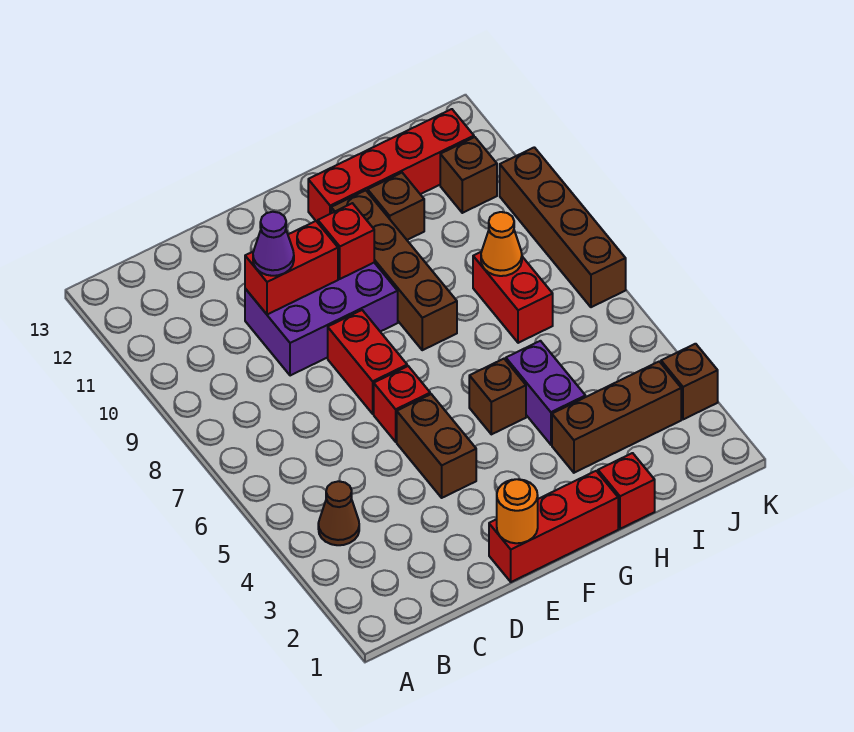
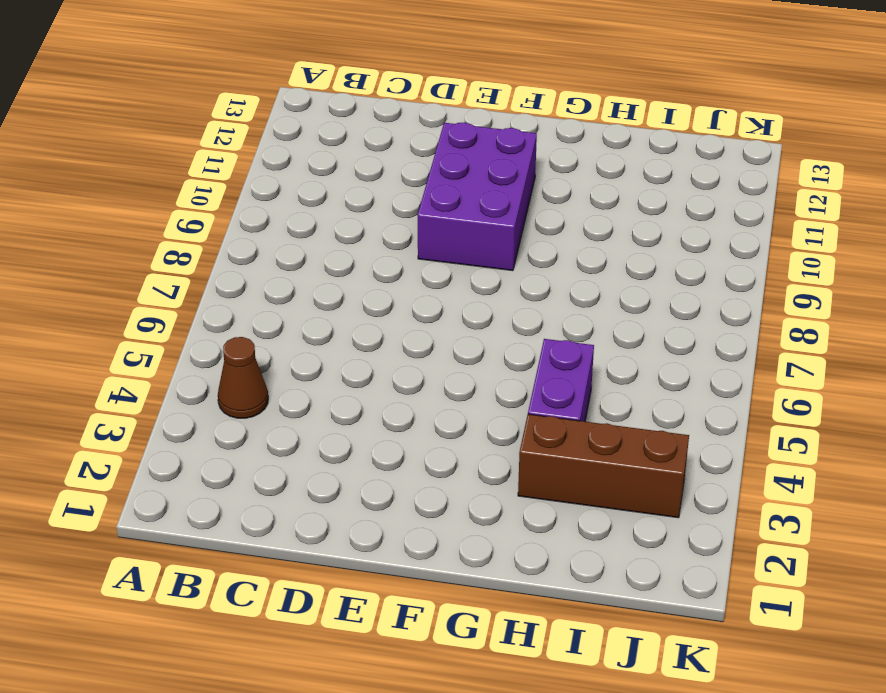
purple brick E9:F11 level 1 -> purple brick D9:F10 level 1
none -> red brick E1:G1 level 1
none -> brown brick E4:E5 level 1
none -> red brick E6 level 1

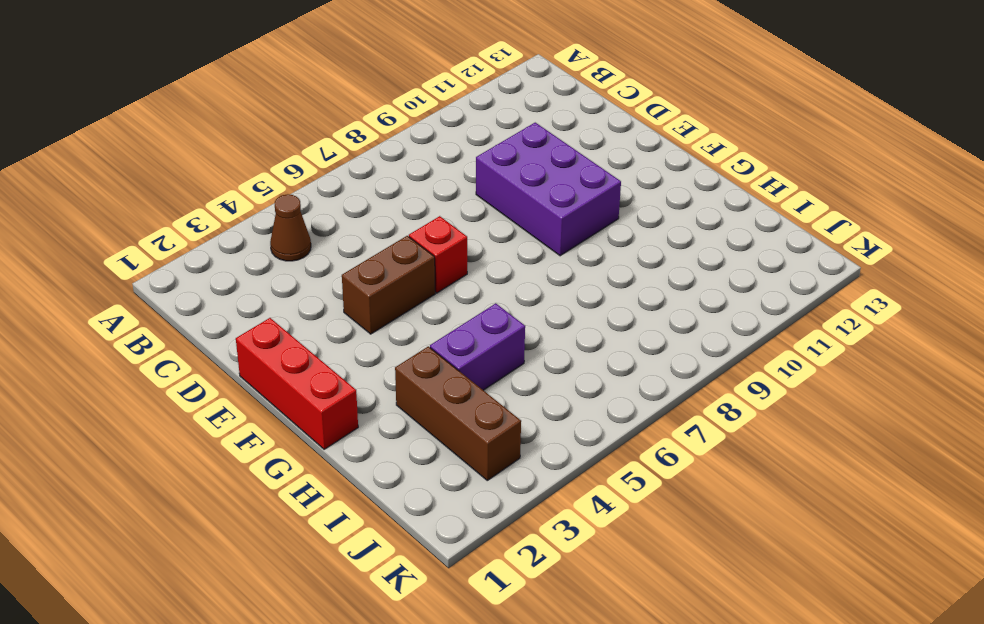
none -> red brick E7:E8 level 1
none -> brown brick G5 level 1
none -> brown brick G8:G11 level 1

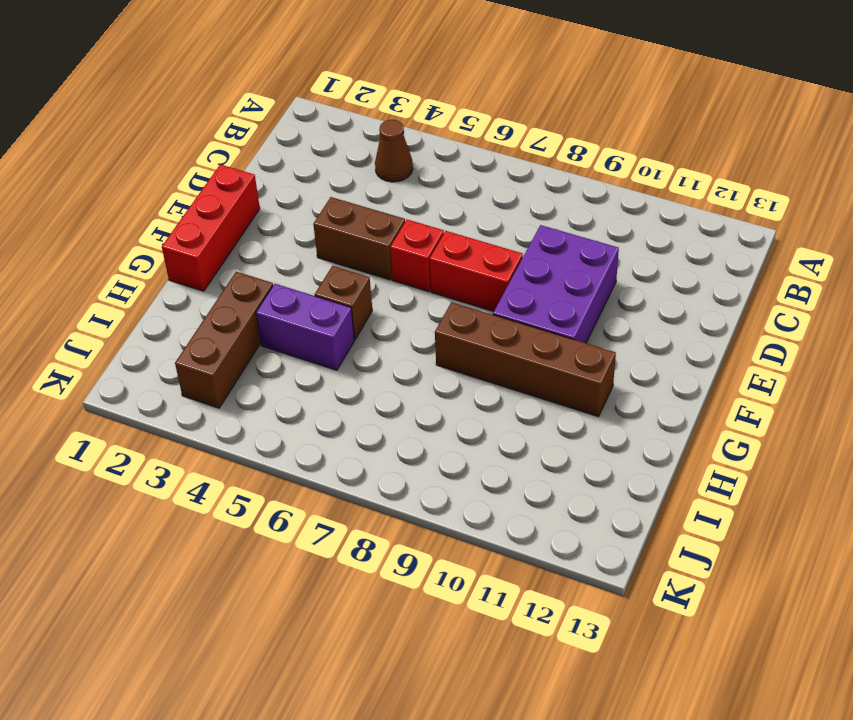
none -> red brick G12:J12 level 1
none -> red brick H1 level 1
none -> brown brick H11 level 1

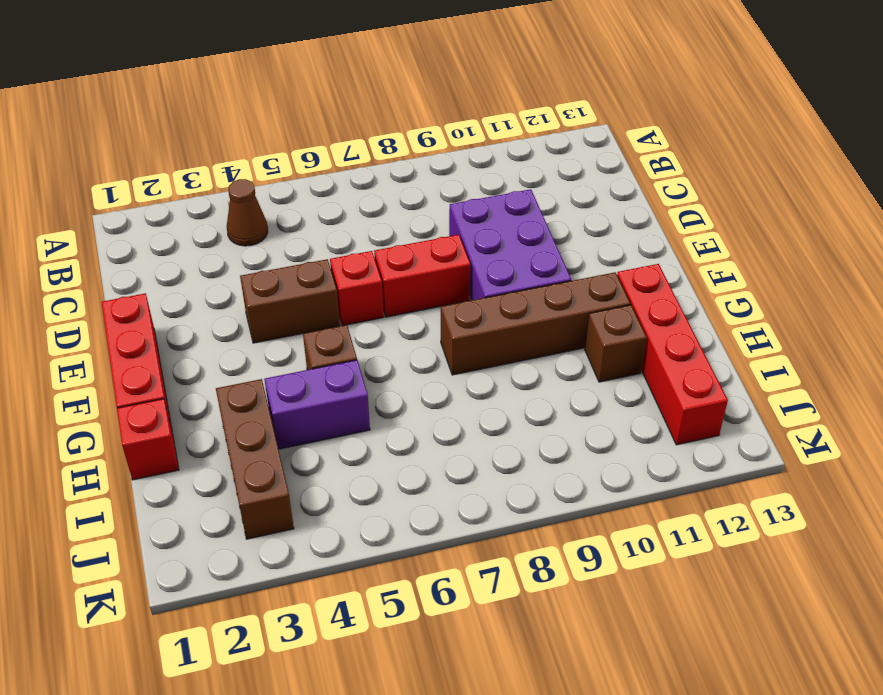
none -> red brick I7:I8 level 1
none -> brown brick J11 level 1
none -> brown brick K3 level 1

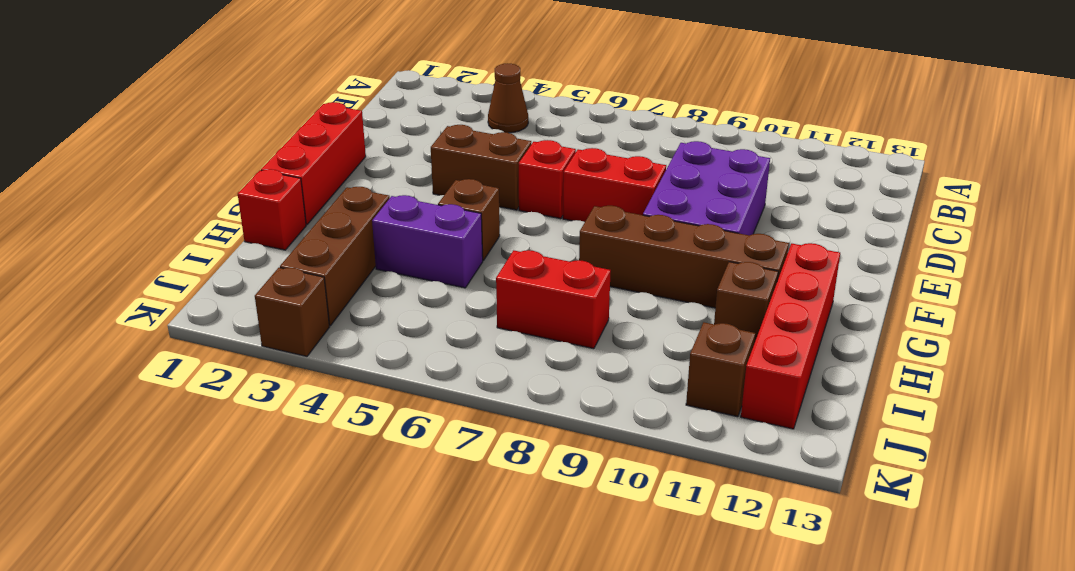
none -> brown brick K7:K10 level 1
none -> red brick D10:E10 level 2
none -> orange round brick E1 level 2

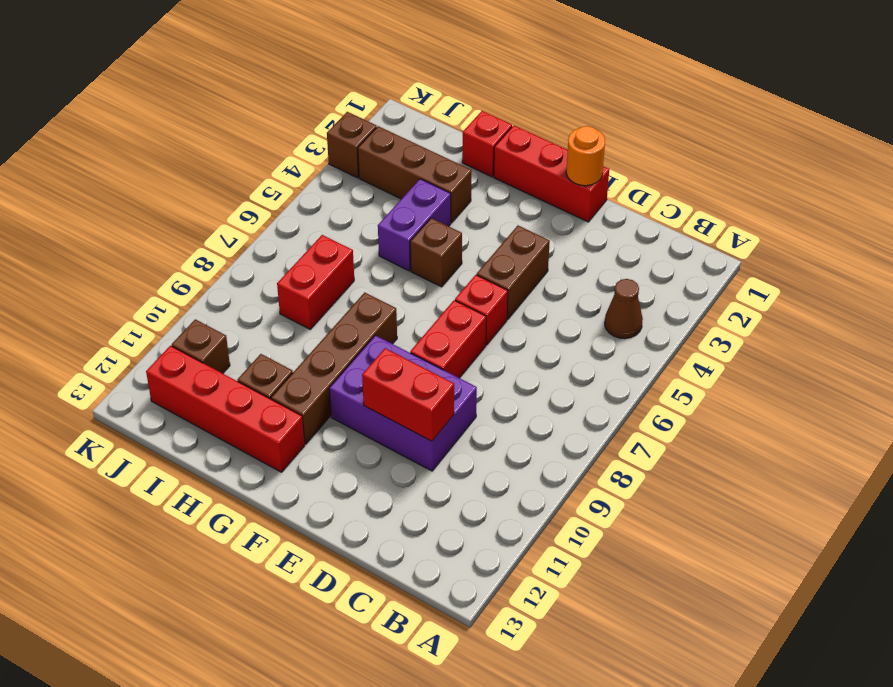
none -> brown brick K7:K10 level 1
none -> red brick F10 level 2
none -> orange cone I8 level 2

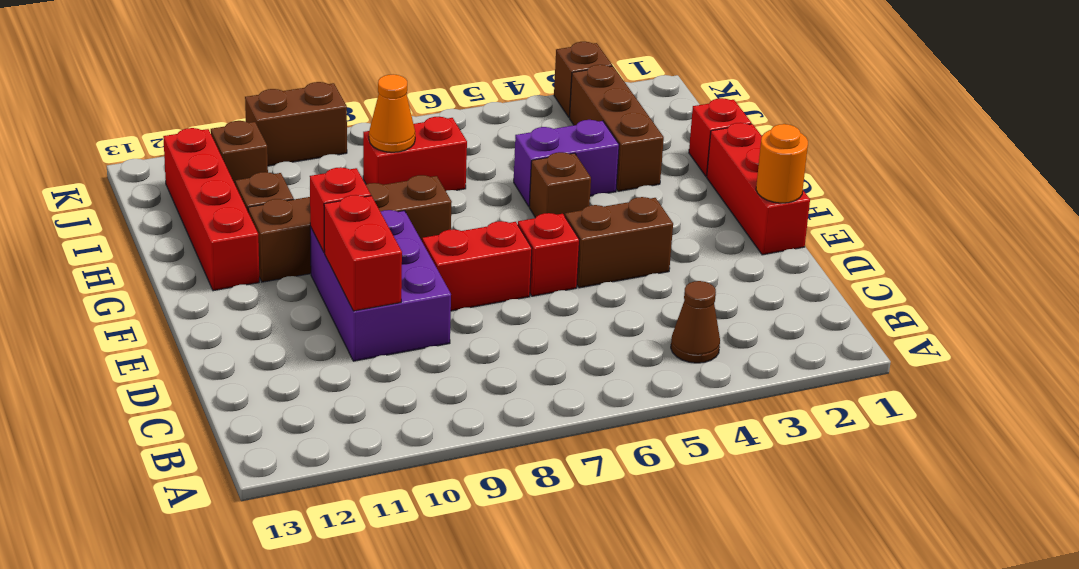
brown brick K9:K10 level 1 -> brown brick K7:K10 level 1
none -> purple cone D10 level 3

